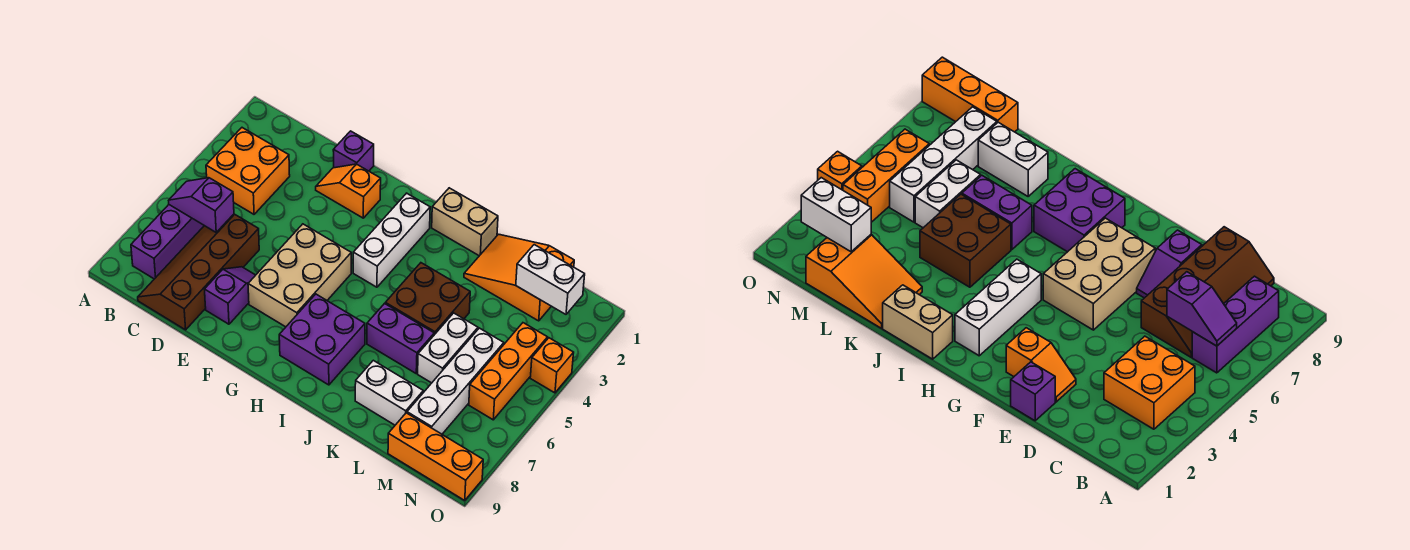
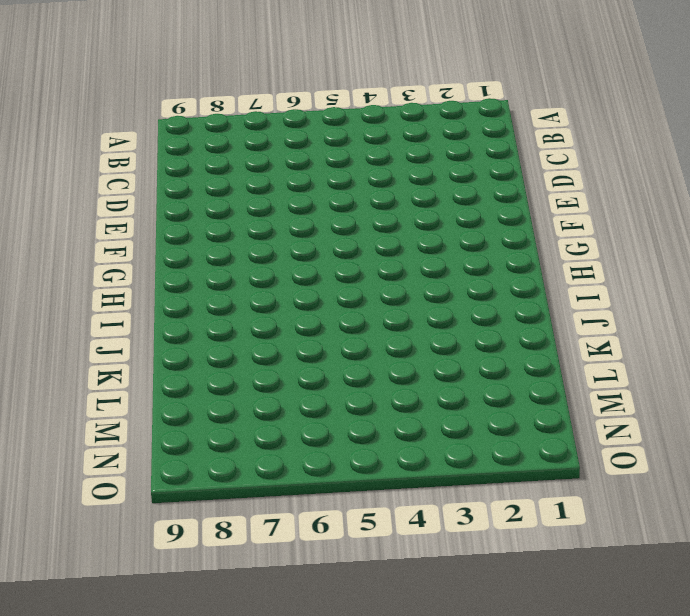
none -> orange brick B3:C4 level 1
none -> purple brick B6:B8 level 1
none -> brown slope C6:D9 level 1 top D

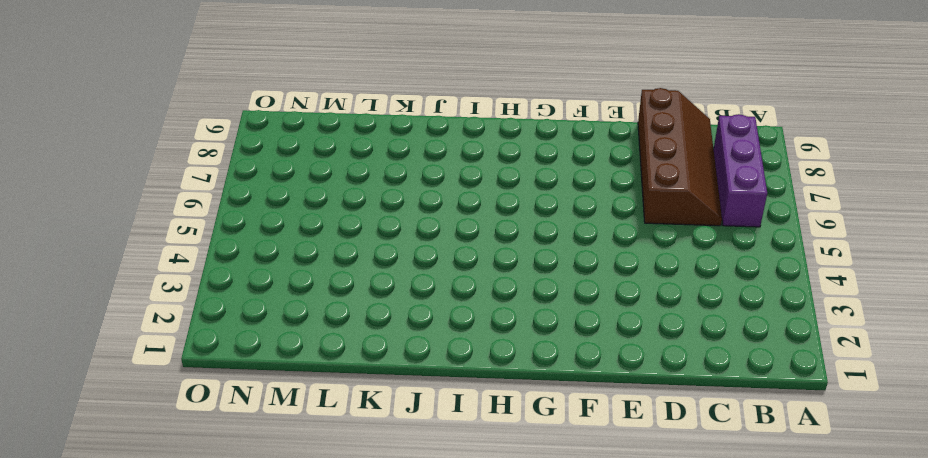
none -> orange brick B3:C4 level 1
none -> purple brick E1 level 1
none -> orange slope E2:F2 level 1 top F

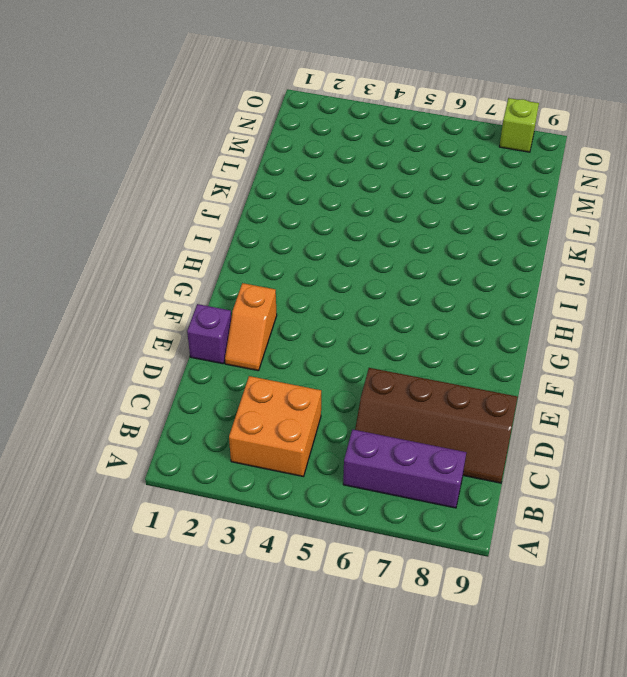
lime brick O8 level 1 -> none
none -> purple slope E7:E8 level 1 top 8
none -> tan brick F5:G7 level 1
none -> white brick H2:H4 level 1

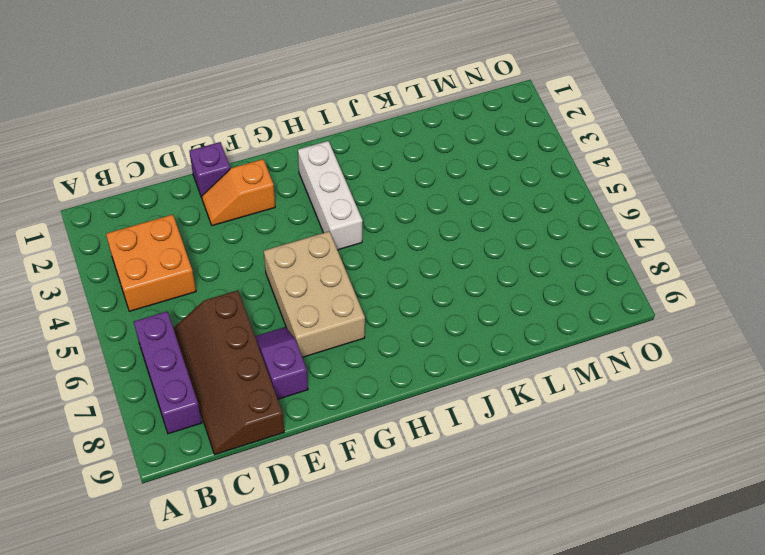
none -> purple brick H7:I8 level 1
none -> tan brick I1:J1 level 1
none -> brown brick J4:K5 level 1

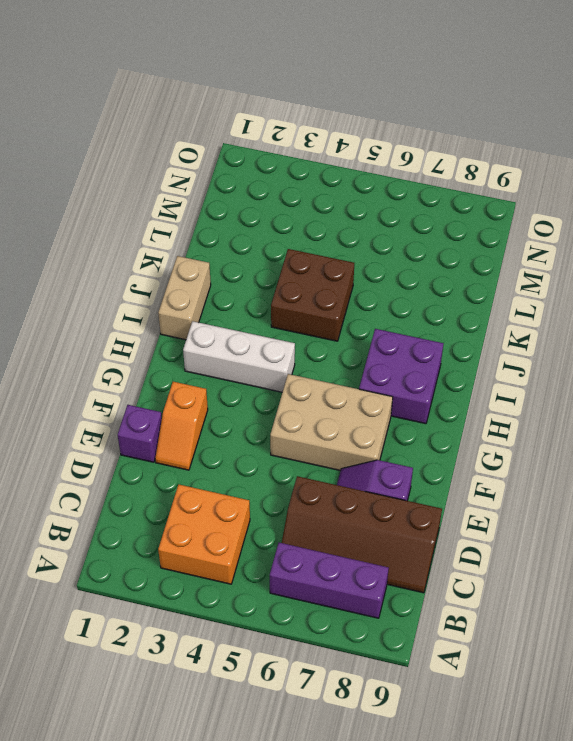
none -> purple brick J6:K6 level 1
none -> orange slope K1:M2 level 1 top M
none -> white brick K8:L8 level 1

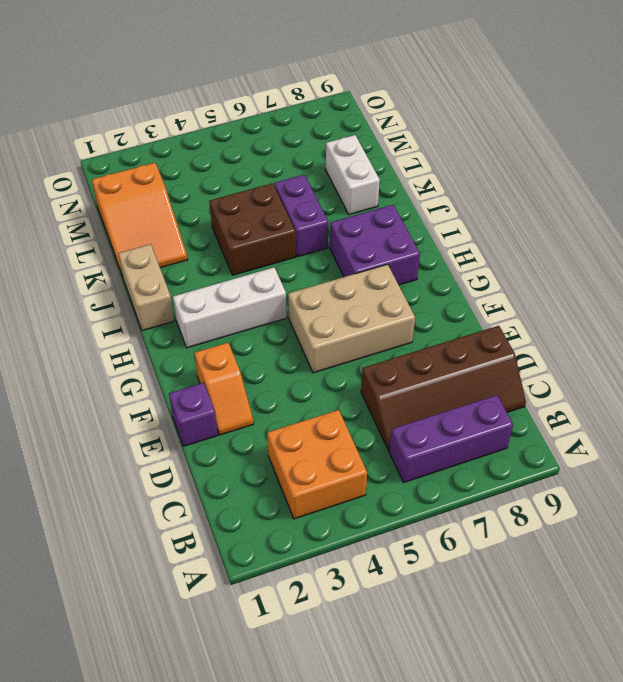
none -> purple slope E7:E8 level 1 top 8
none -> white brick L5:L6 level 1
none -> white brick M5:M8 level 1

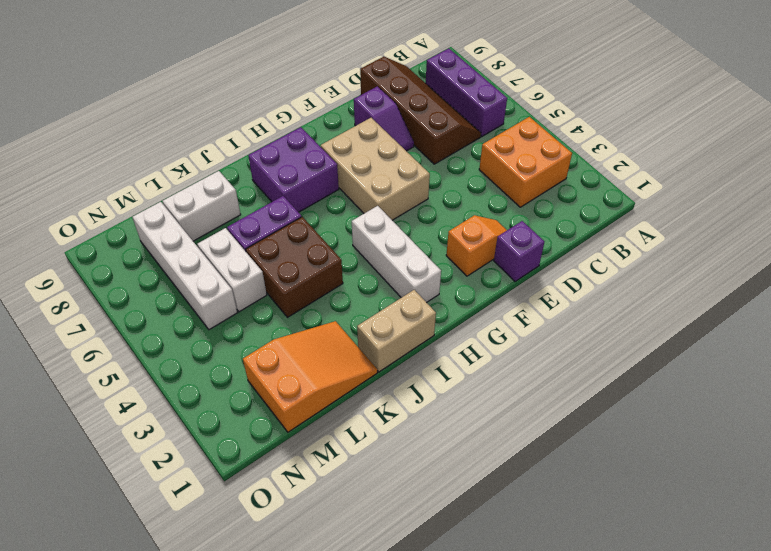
none -> orange brick M9:O9 level 1
none -> orange brick N4:N6 level 1
none -> orange brick O4 level 1

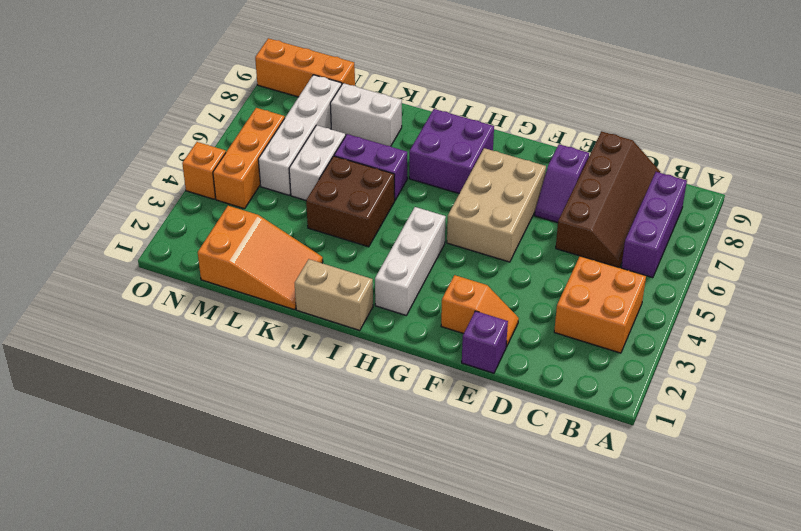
none -> purple slope B6:C6 level 2 top C
none -> white brick M2:N2 level 2

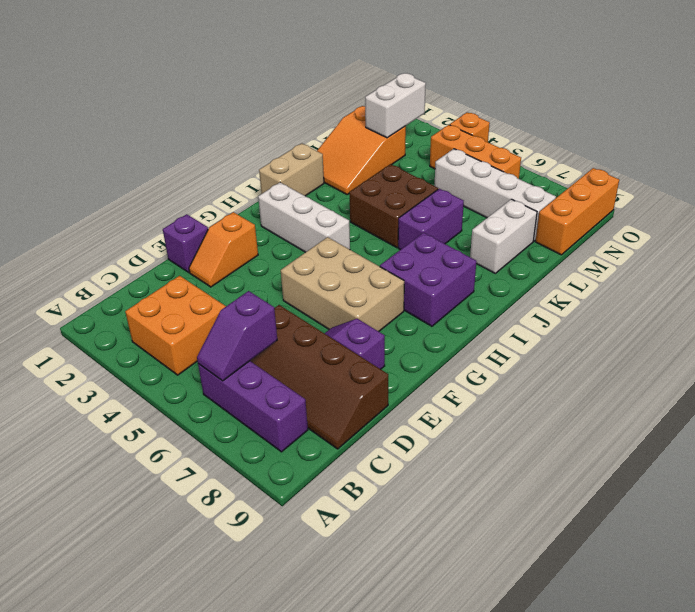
none -> white brick L5:L6 level 1

